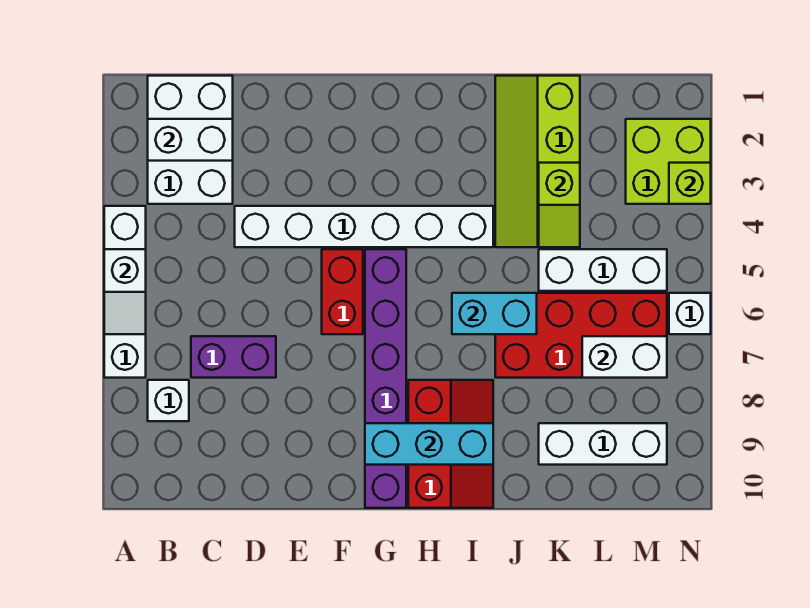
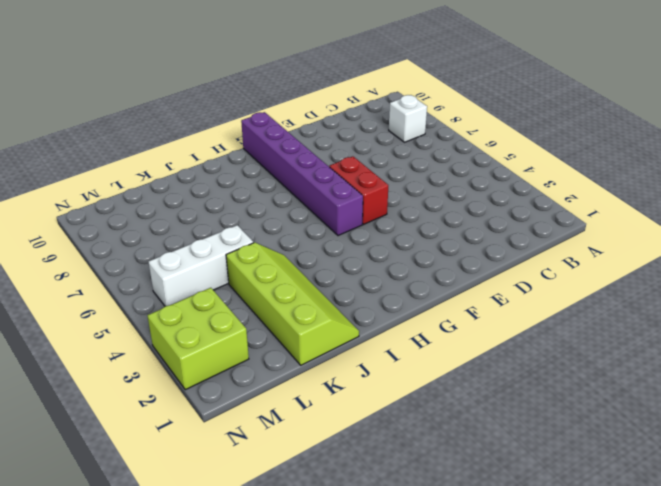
none -> white brick A4:A7 level 1
none -> white brick B1:C3 level 1
none -> purple brick C7:D7 level 1

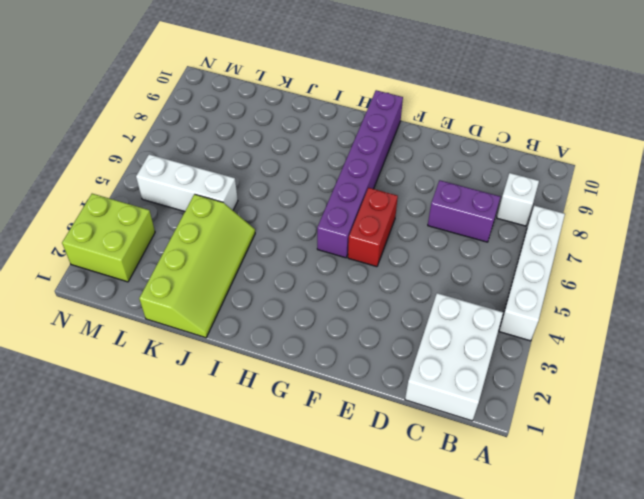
none -> white brick D4:I4 level 1
none -> red slope H8:I10 level 1 top H
none -> red brick J6:M7 level 1

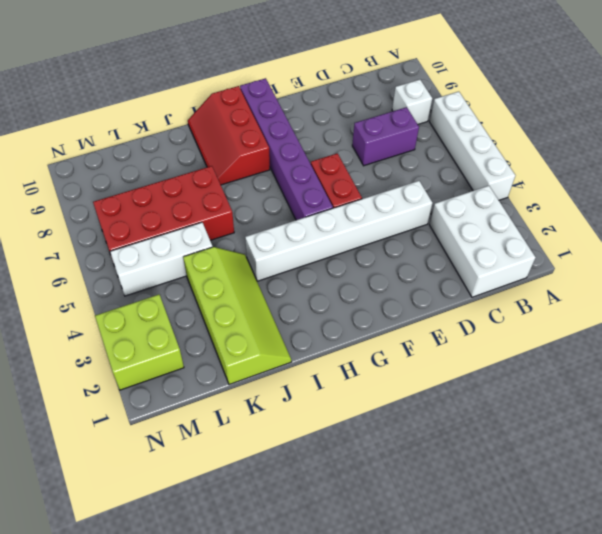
none -> white brick K9:M9 level 1
none -> white brick N6 level 1
none -> white slope A5:A6 level 2 top 5

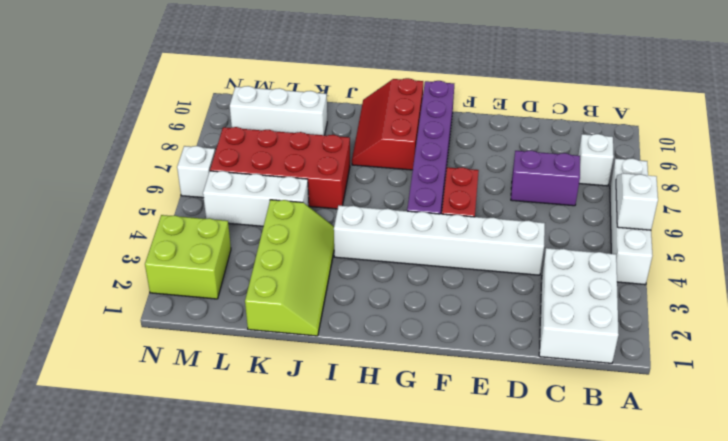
none -> white brick B2:C2 level 2
none -> cyan brick G9:I9 level 2
none -> cyan brick I6:J6 level 2

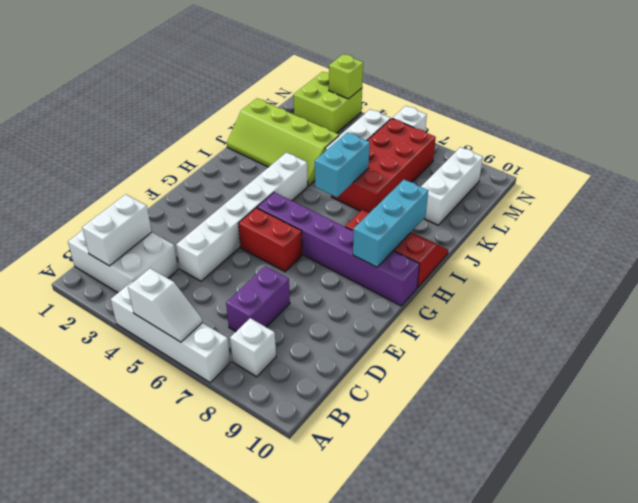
none -> lime slope K3:K4 level 2 top 3
none -> white brick L7:M7 level 2

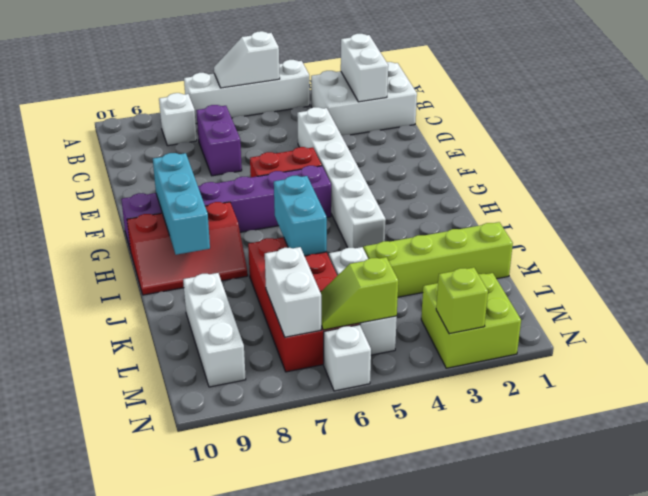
lime slope M5:M6 level 2 top 5 -> lime slope K3:K4 level 2 top 3

